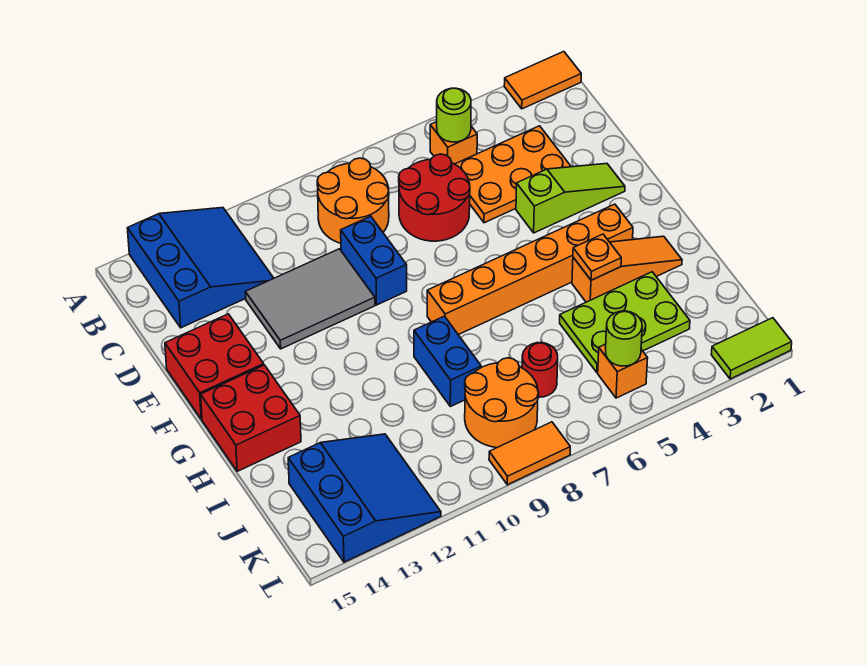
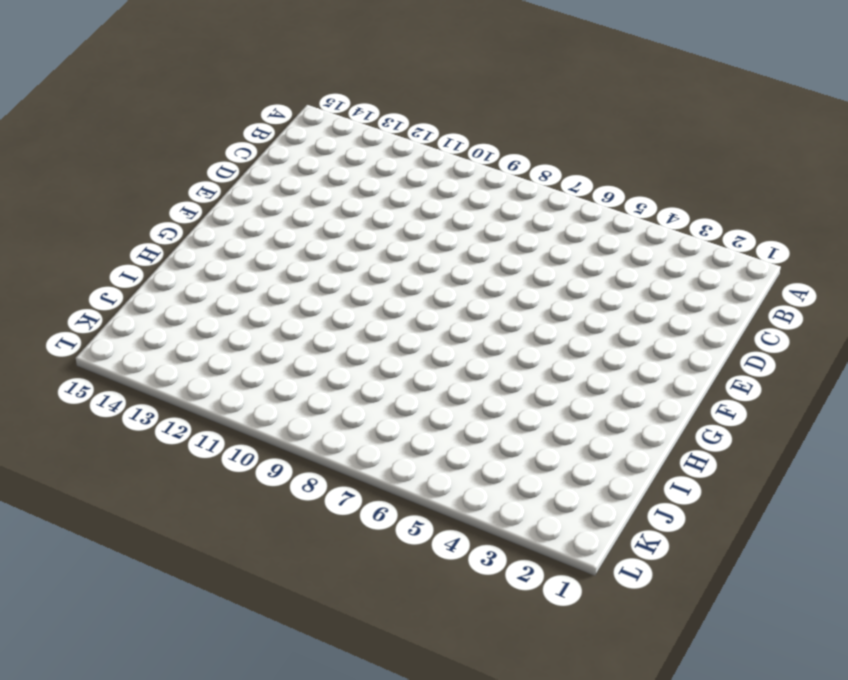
none -> orange tile A1:A2 level 1
none -> blue slope A12:C14 level 1 top 14
none -> orange brick B5 level 1

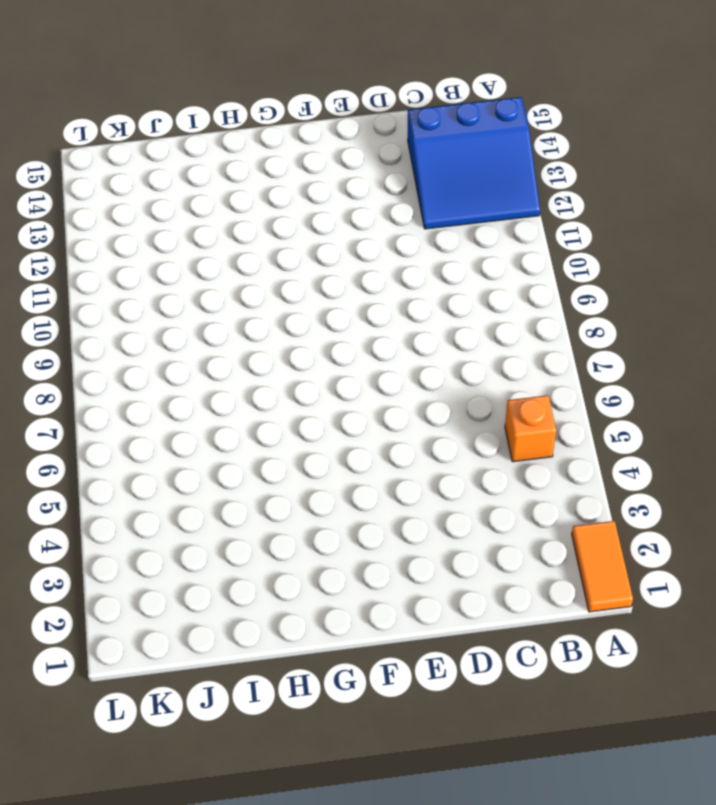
none -> orange round brick B8:C9 level 1
none -> orange plate C3:D5 level 1
none -> red round brick C6:D7 level 1

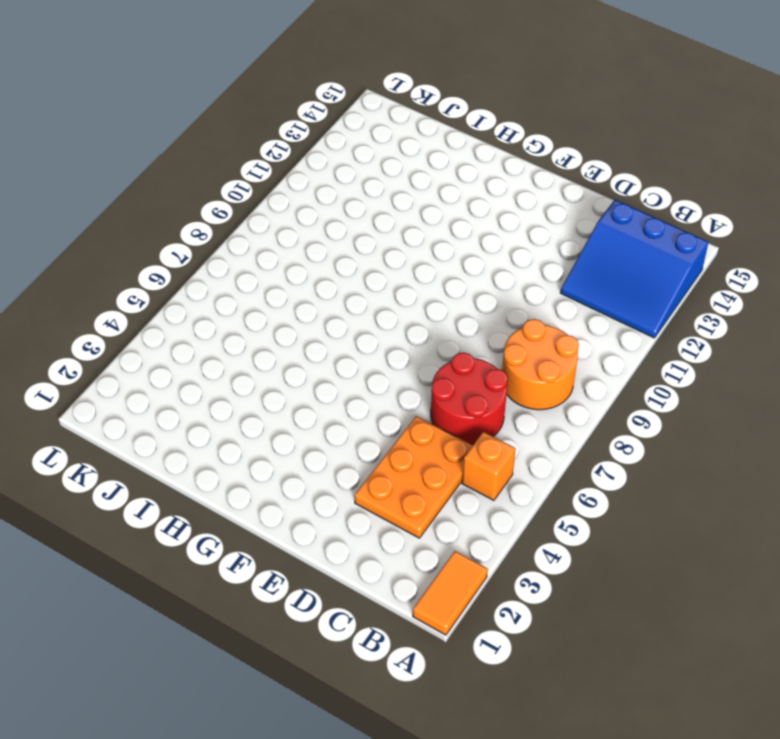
none -> blue brick D9:E9 level 1
none -> grey tile D10:E12 level 1
none -> lime slope E2:E4 level 1 top 4

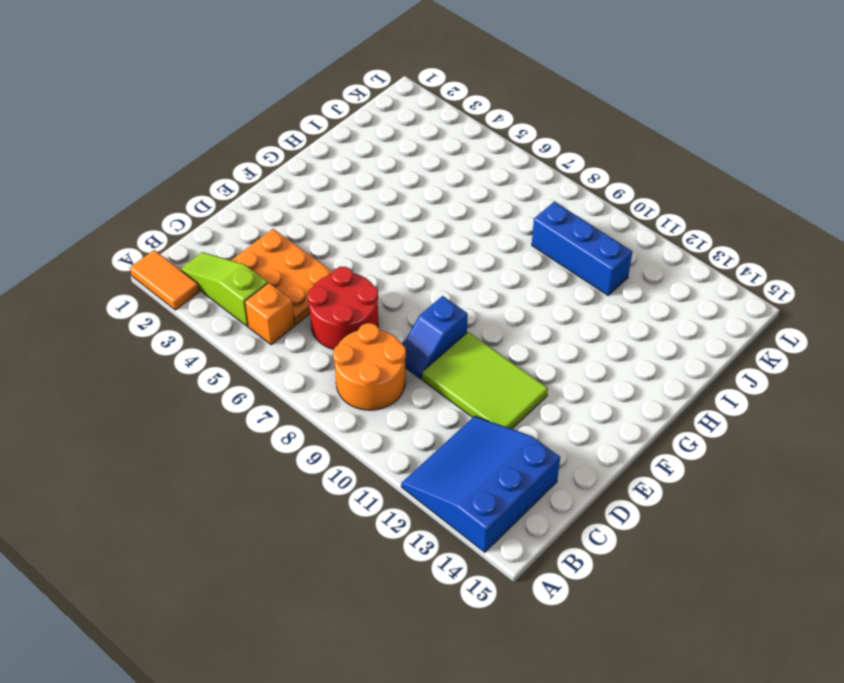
lime slope B2:B4 level 1 top 4 -> lime slope E2:E4 level 1 top 4
blue slope D9:E9 level 1 top E -> blue brick D9:E9 level 1
lime tile D10:E12 level 1 -> grey tile D10:E12 level 1
blue brick J9:J11 level 1 -> orange round brick J8:K9 level 1
none -> red brick E14:F15 level 1
none -> orange brick G3:G8 level 1
none -> red brick G14:H15 level 1

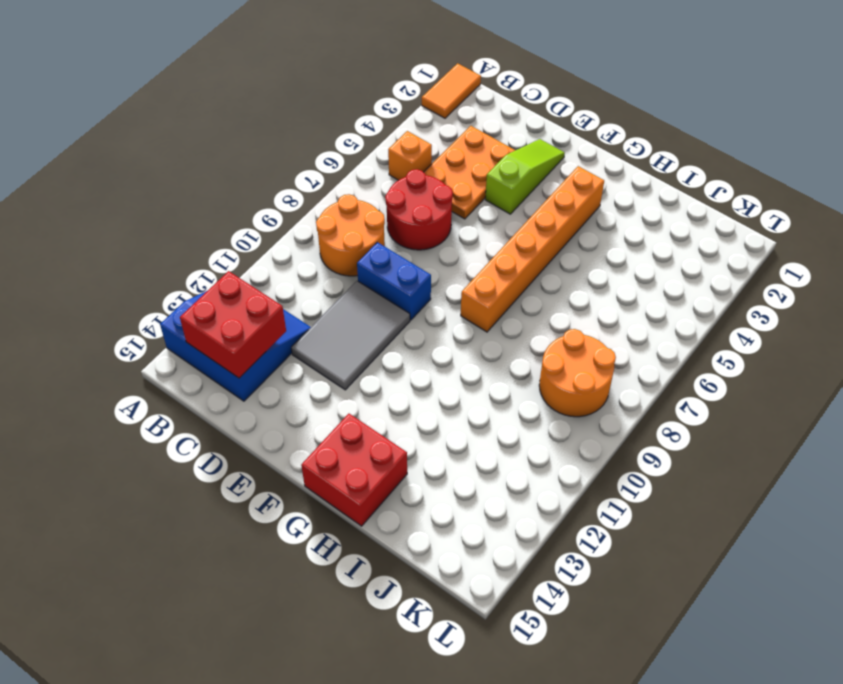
red brick B13:C14 level 2 -> red brick E14:F15 level 1
none -> orange slope H2:H4 level 1 top 4
none -> blue brick H9:I9 level 1
none -> lime plate I3:J5 level 1

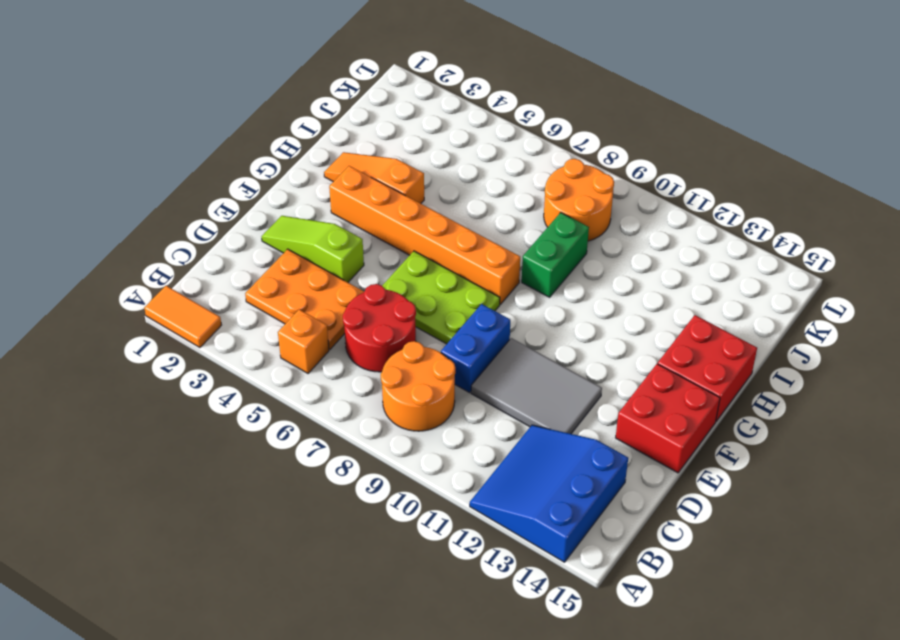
lime plate E6:F8 level 1 -> lime plate I3:J5 level 1
green brick H9:I9 level 1 -> blue brick H9:I9 level 1
none -> red round brick J7 level 1
none -> blue slope J12:L14 level 1 top 14
none -> orange brick K5 level 1

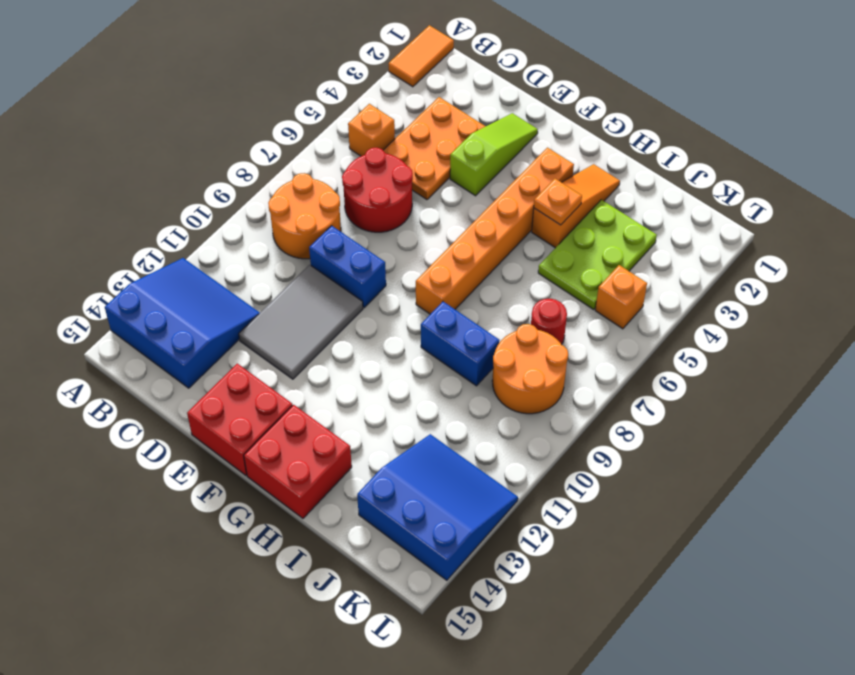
none -> lime tile L1:L2 level 1
none -> orange tile L8:L9 level 1
none -> lime round brick B5 level 2

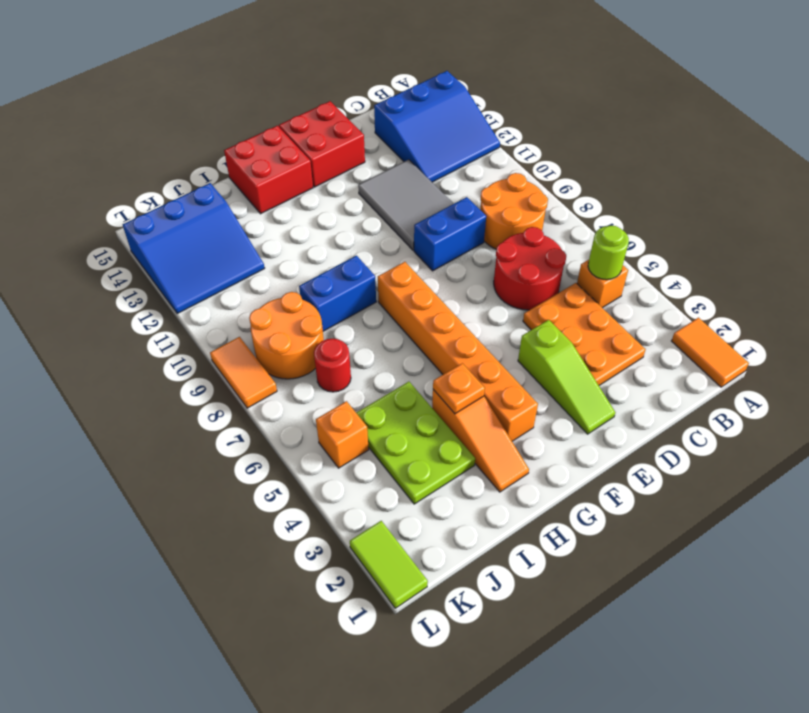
none -> lime round brick K5 level 2

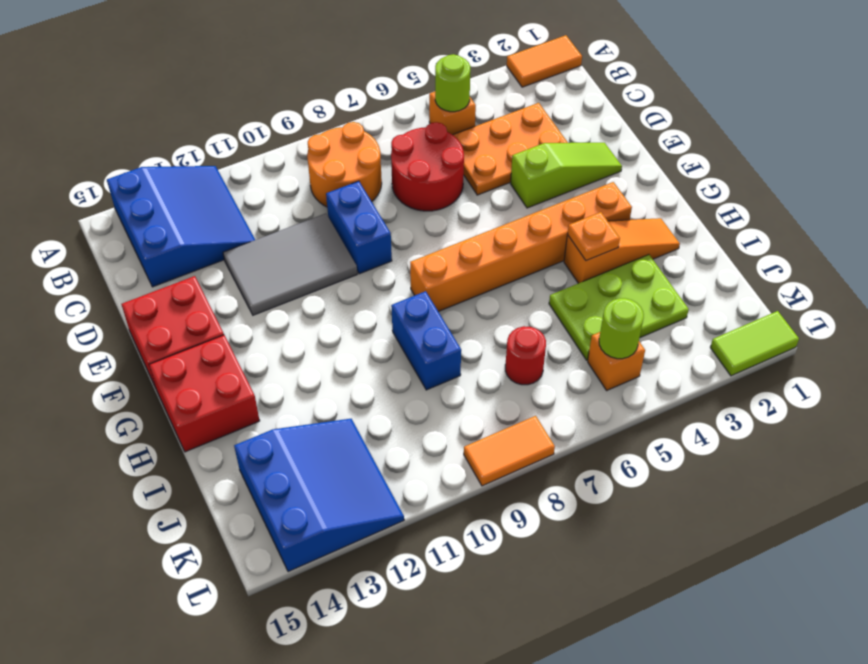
none -> orange round brick J8:K9 level 1

